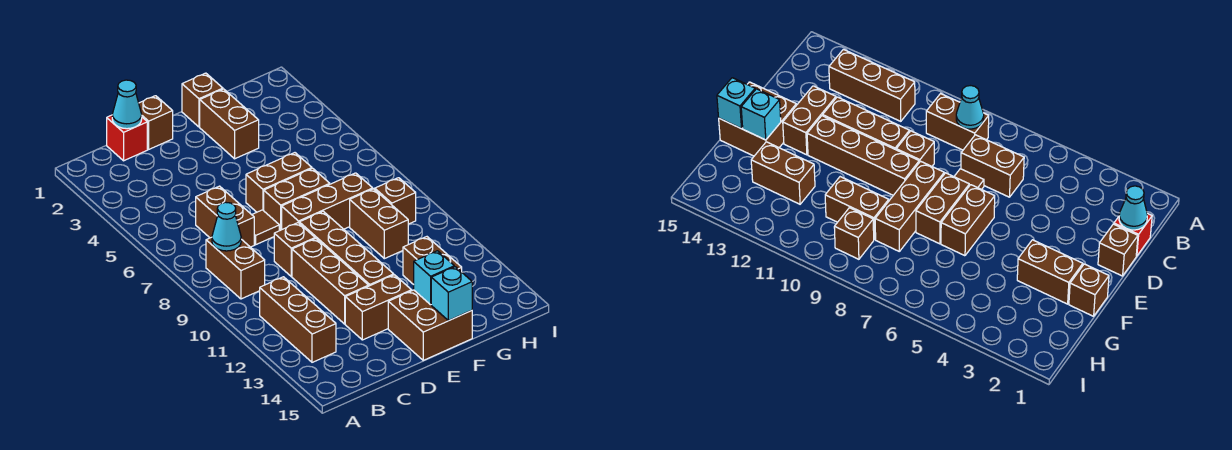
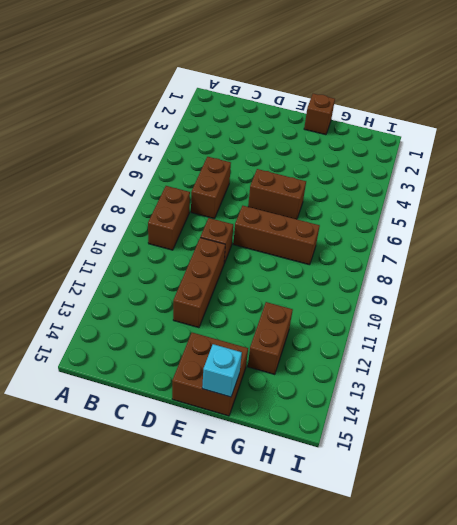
none -> brown brick B11:B13 level 1
none -> red brick C1 level 1
none -> brown brick D1 level 1

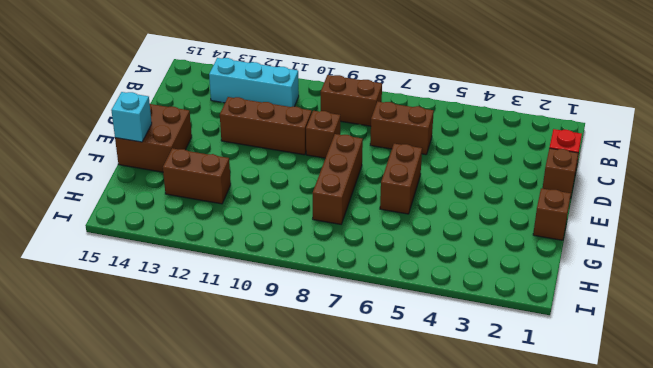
cyan brick B11:B13 level 1 -> brown brick B11:B13 level 1
none -> brown tile D7 level 1
none -> brown brick D13:E13 level 1
none -> brown brick E7:F7 level 1

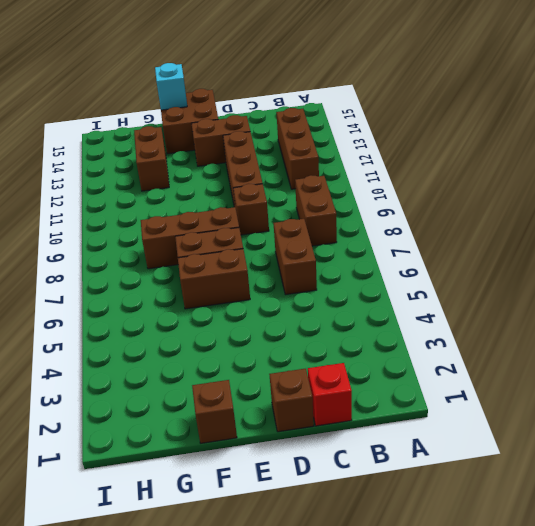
none -> brown tile D7 level 1
none -> brown brick E9:E12 level 1
none -> brown brick F2:F3 level 1

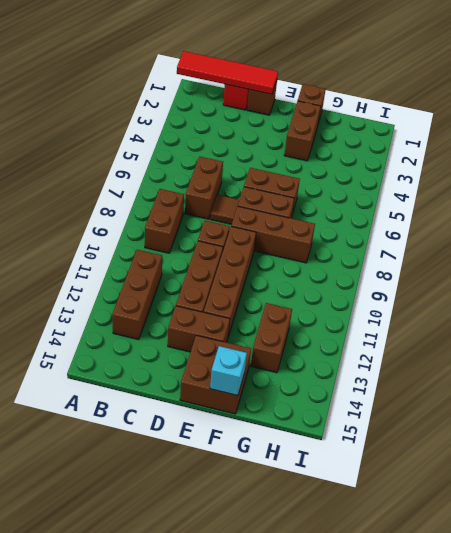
red tile A1:D1 level 2 -> cyan cone C1 level 2
none -> brown brick G9:G10 level 1
none -> brown brick H9 level 1
none -> cyan cone B8 level 2

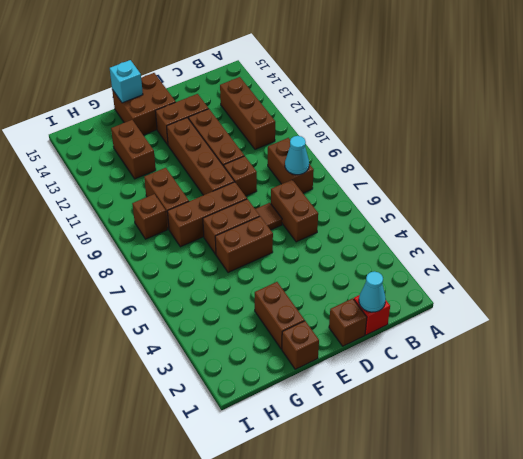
none -> cyan brick F14 level 2

